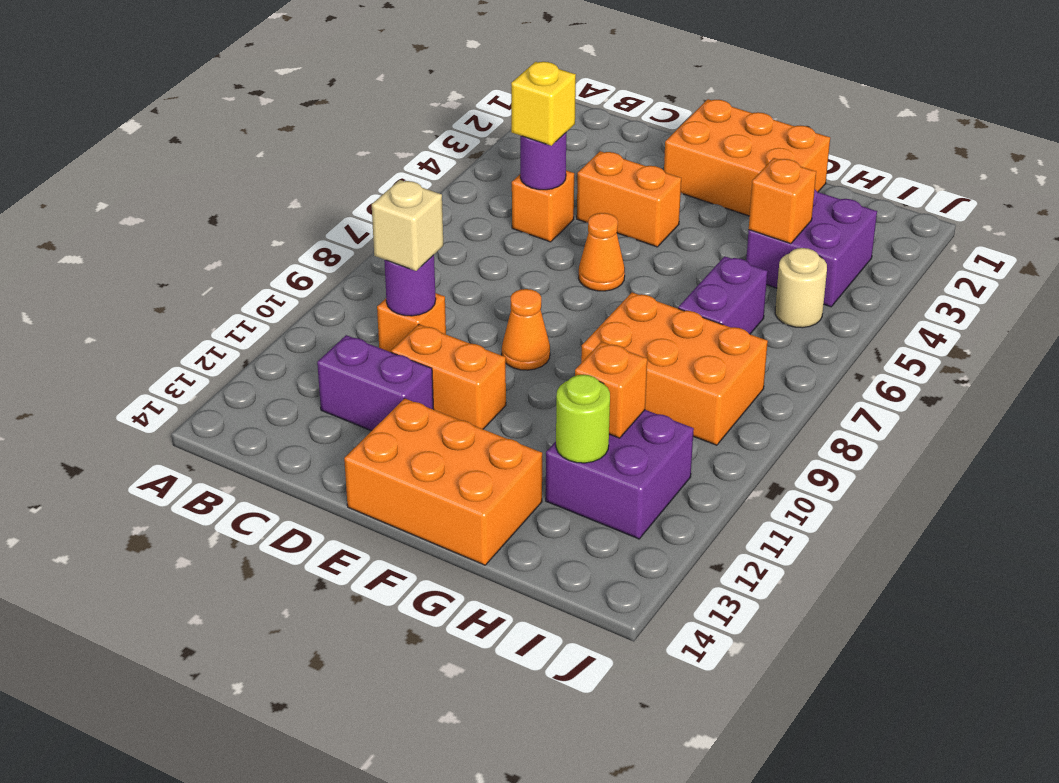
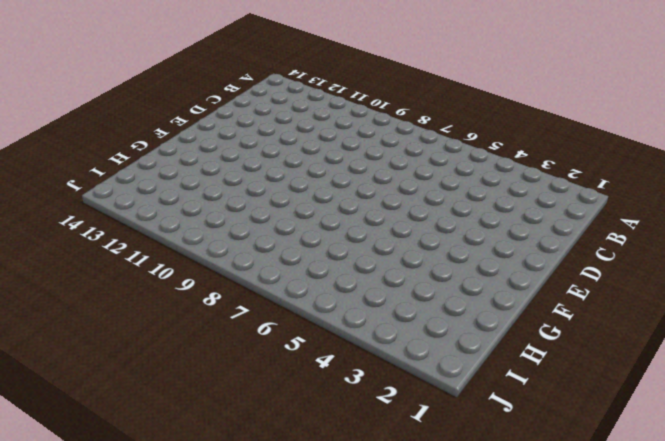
none -> orange brick C5 level 1
none -> orange brick C10 level 1
none -> purple brick C12:D12 level 1

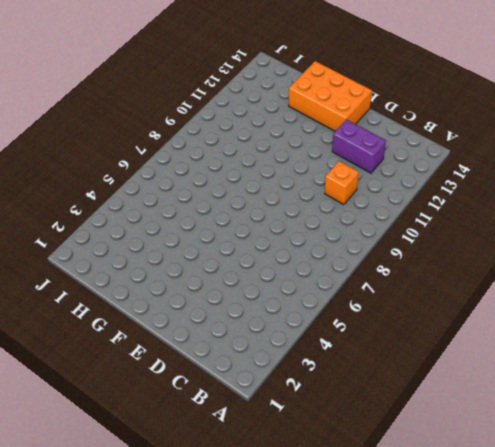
none -> orange brick C5 level 1
none -> orange brick D4:E4 level 1
none -> orange brick D11:E11 level 1

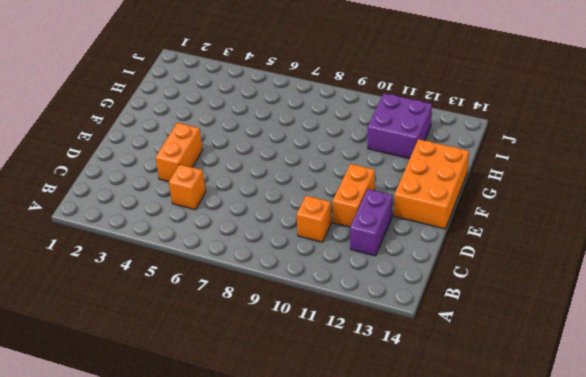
none -> orange brick E1:G2 level 1
none -> orange cone E6 level 1
none -> orange cone E9 level 1

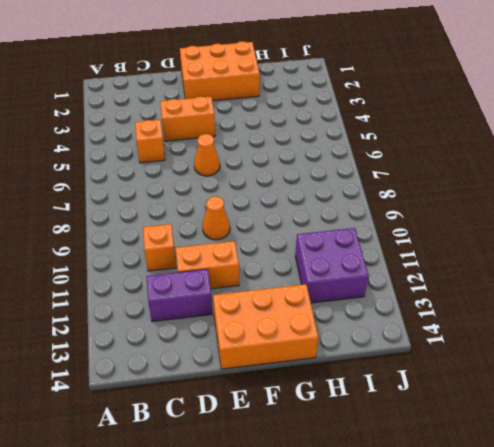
none -> orange brick G8:I9 level 1
none -> purple brick H3:I4 level 1
none -> purple brick H6:H7 level 1

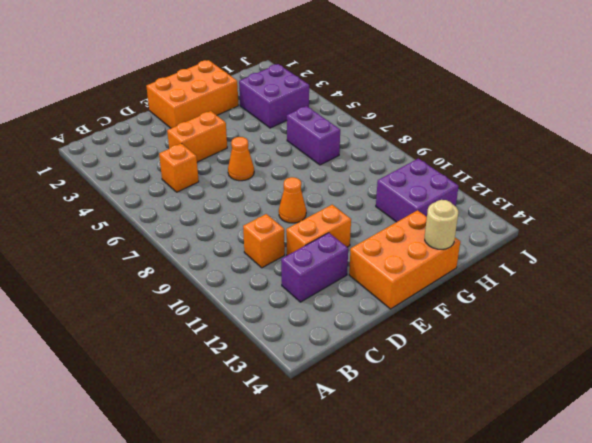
tan round brick G14 level 2 -> tan round brick I5 level 1
none -> orange brick G8:I9 level 1
none -> purple round brick C5 level 2
none -> purple round brick C10 level 2

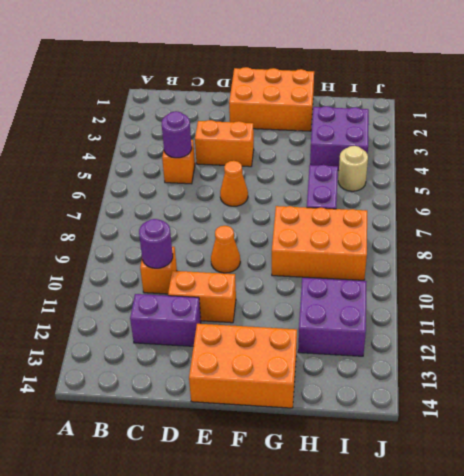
none -> orange brick H4 level 2
none -> orange brick H11 level 2
none -> lime round brick H12 level 2

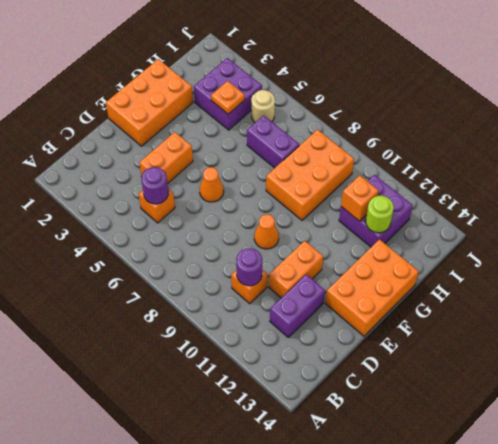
orange plate H4 level 2 -> orange brick H4 level 2
none -> yellow brick C5 level 3
none -> tan brick C10 level 3

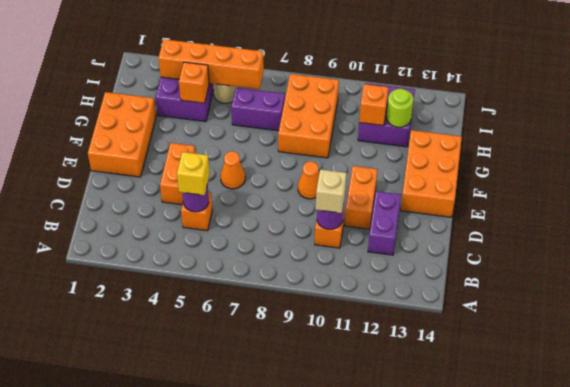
orange brick I3:I6 level 2 -> none

